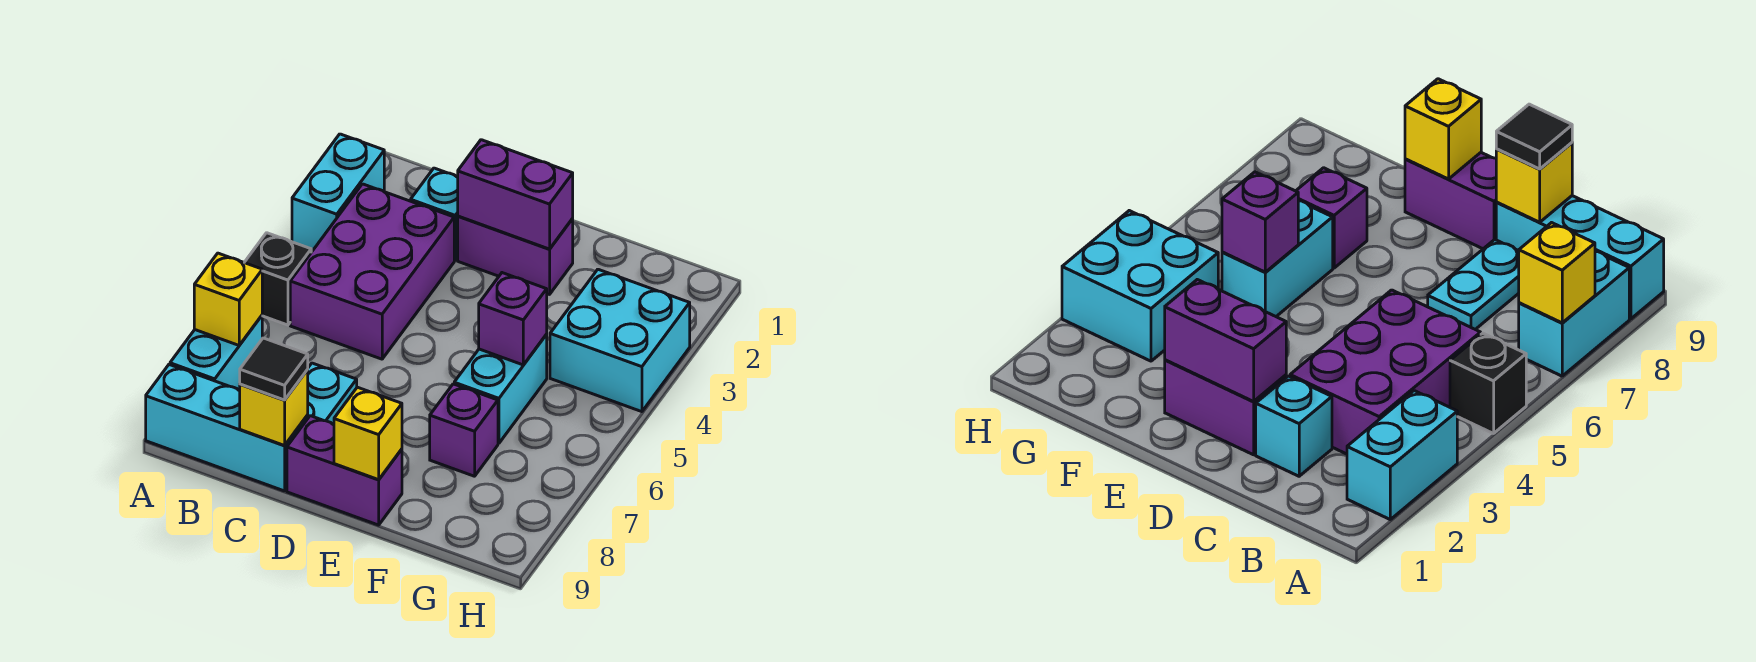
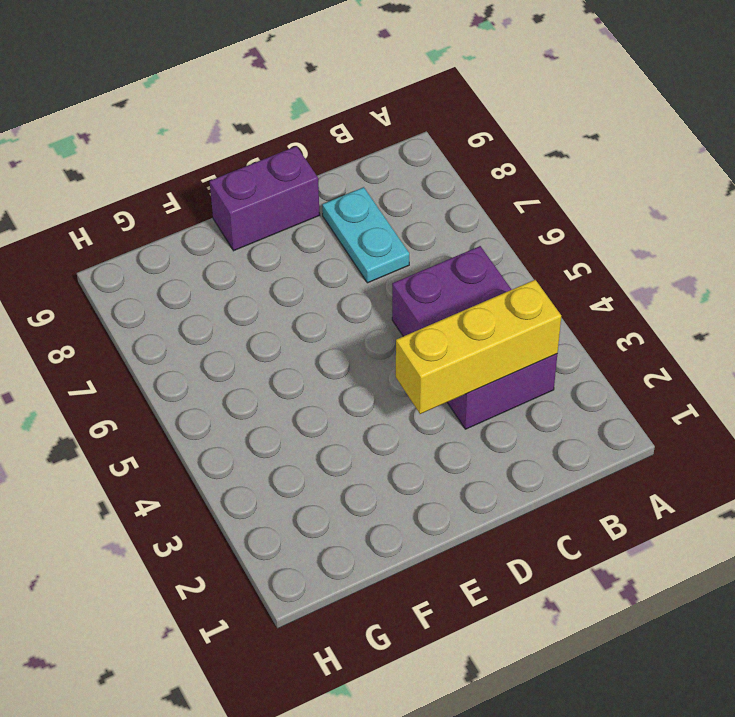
yellow brick B3:D3 level 2 -> none
none -> cyan brick A2:A3 level 1
none -> black brick A5 level 1
none -> cyan brick A7:A8 level 1

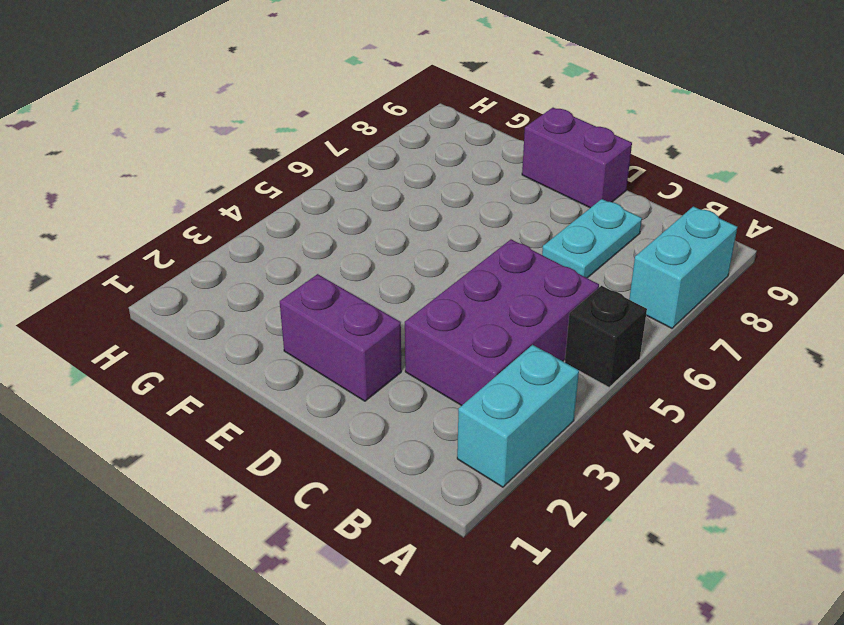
none -> cyan brick A9:C9 level 1
none -> cyan brick C2 level 1
none -> cyan brick F5:F6 level 1

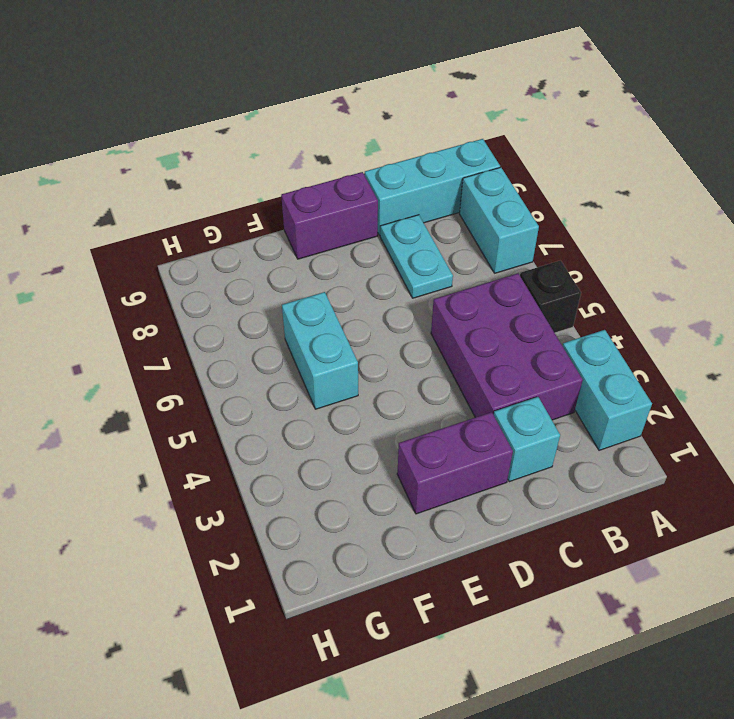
none -> purple brick F7 level 1
none -> cyan brick G3:H4 level 1
none -> yellow brick A7 level 2

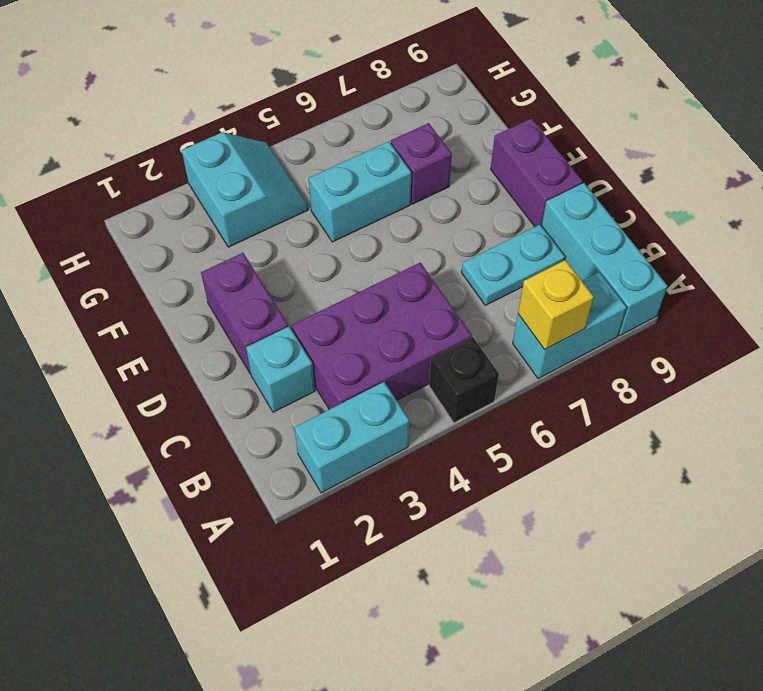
cyan slope G3:H4 level 1 top 3 -> cyan brick G3:H4 level 1
none -> yellow brick C9 level 2
none -> purple brick D2:E2 level 2
none -> yellow brick E9 level 2

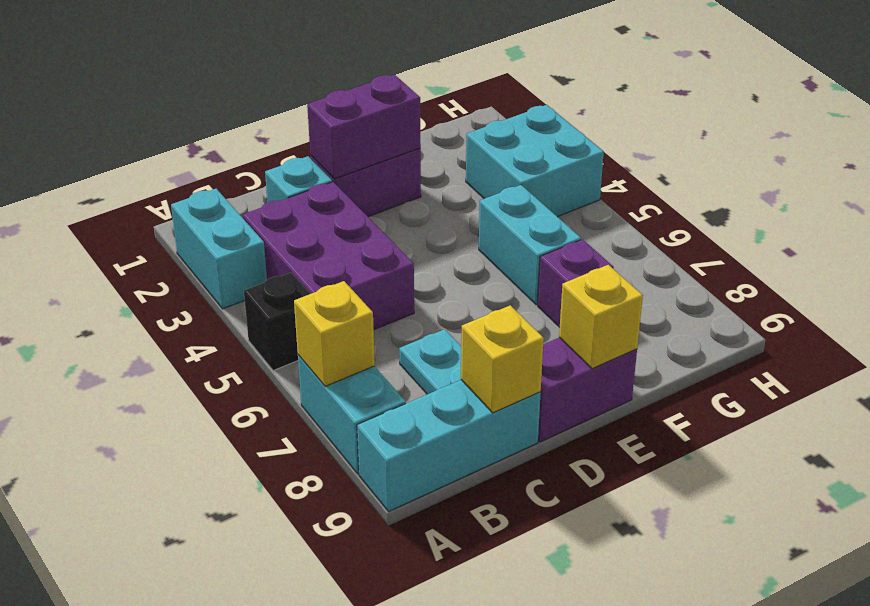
none -> purple brick F5 level 2
none -> black tile C9 level 3

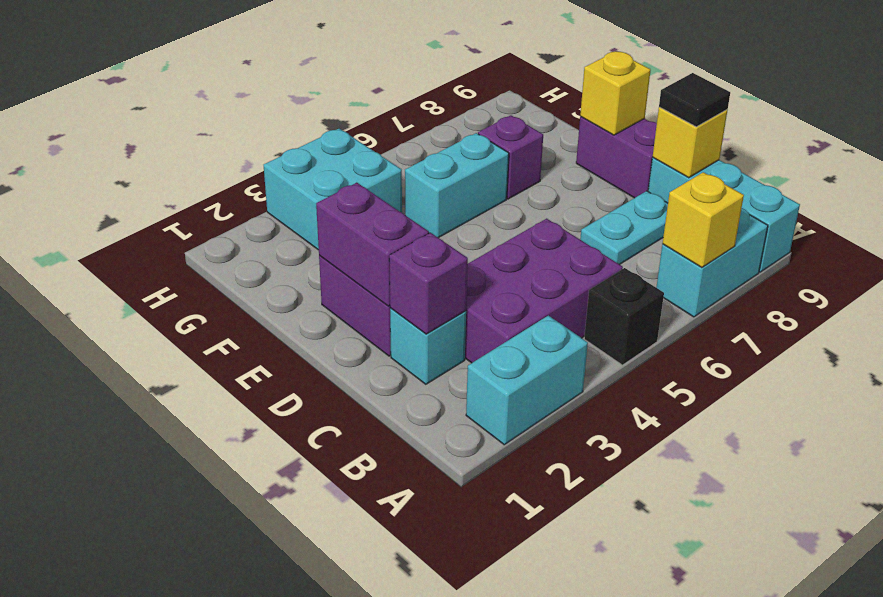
purple brick C2 level 2 -> purple brick F5 level 2

